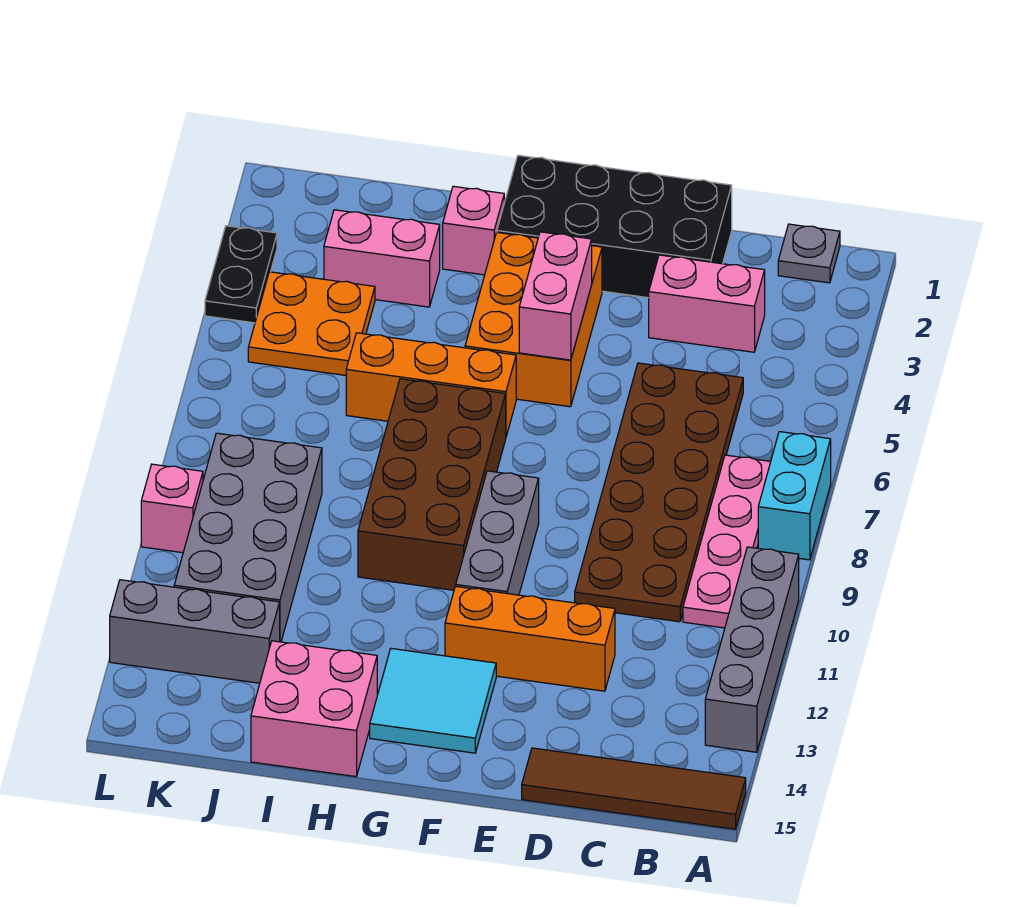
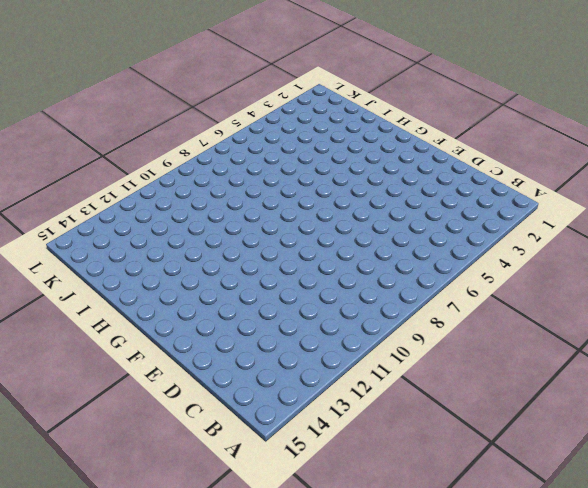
none -> cyan brick A7:A8 level 1
none -> grey brick A10:A13 level 1
none -> brown tile A15:D15 level 1

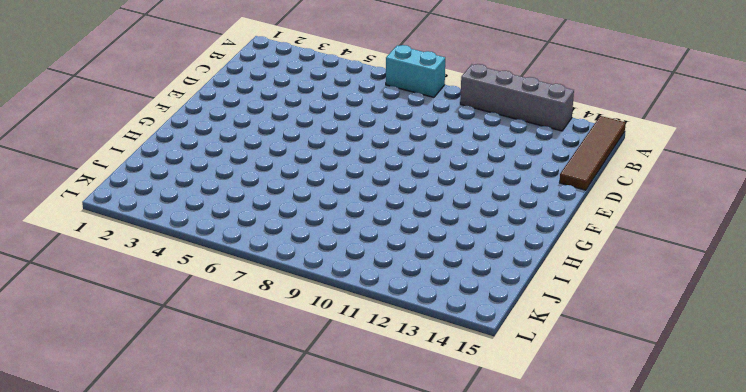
none -> grey plate B1 level 1
none -> pink plate B7:B10 level 1
none -> pink brick C3:D3 level 1

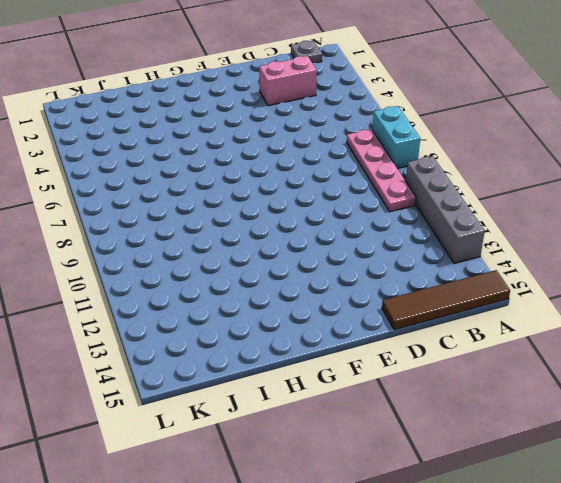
none -> brown plate C5:D10 level 1
none -> black brick D1:G2 level 1
none -> orange brick D12:F12 level 1

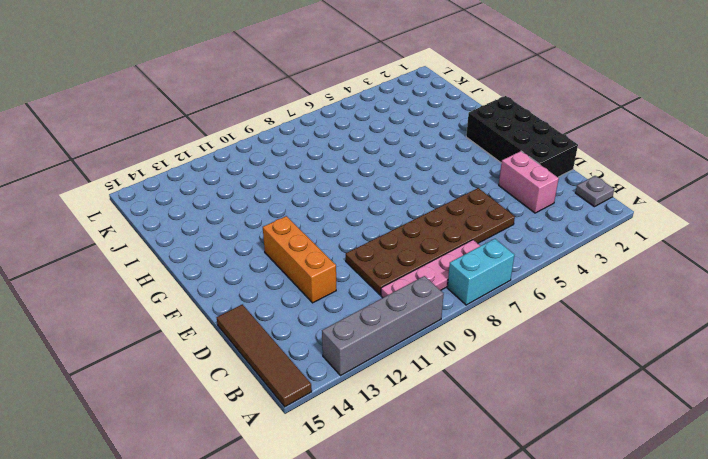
none -> orange brick F3:G5 level 1
none -> grey brick F9:F11 level 1
none -> cyan tile F13:G14 level 1

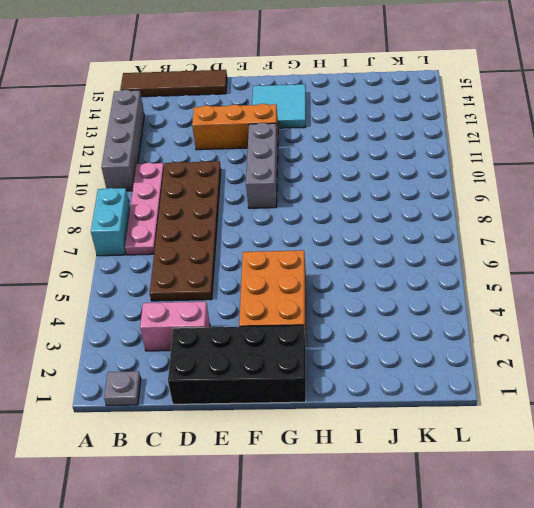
none -> orange brick G6:I6 level 1
none -> brown brick G7:H10 level 1
none -> pink brick H2 level 1

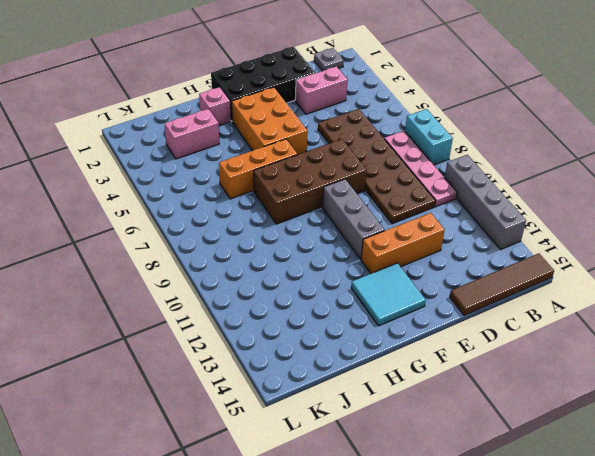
brown brick E7:H8 level 1 -> brown brick G7:H10 level 1
none -> pink brick H14:I15 level 1
none -> orange plate J4:K5 level 1
none -> grey brick J9:K12 level 1

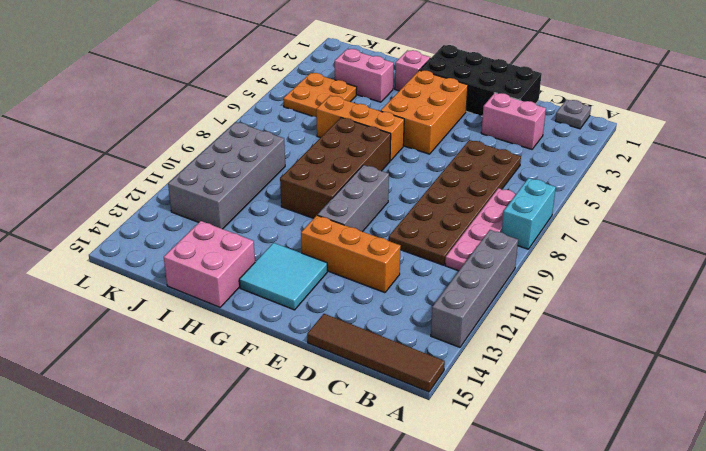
none -> grey brick J13:L13 level 1
none -> black plate L3:L4 level 1
none -> pink brick L10 level 1

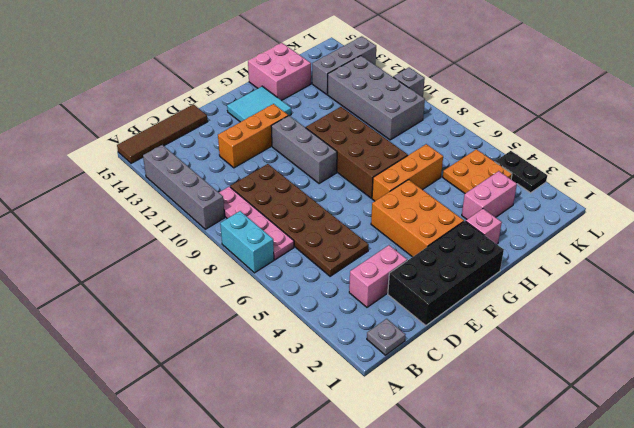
grey brick L10 level 1 -> pink brick L10 level 1
none -> pink brick F4:F5 level 2

